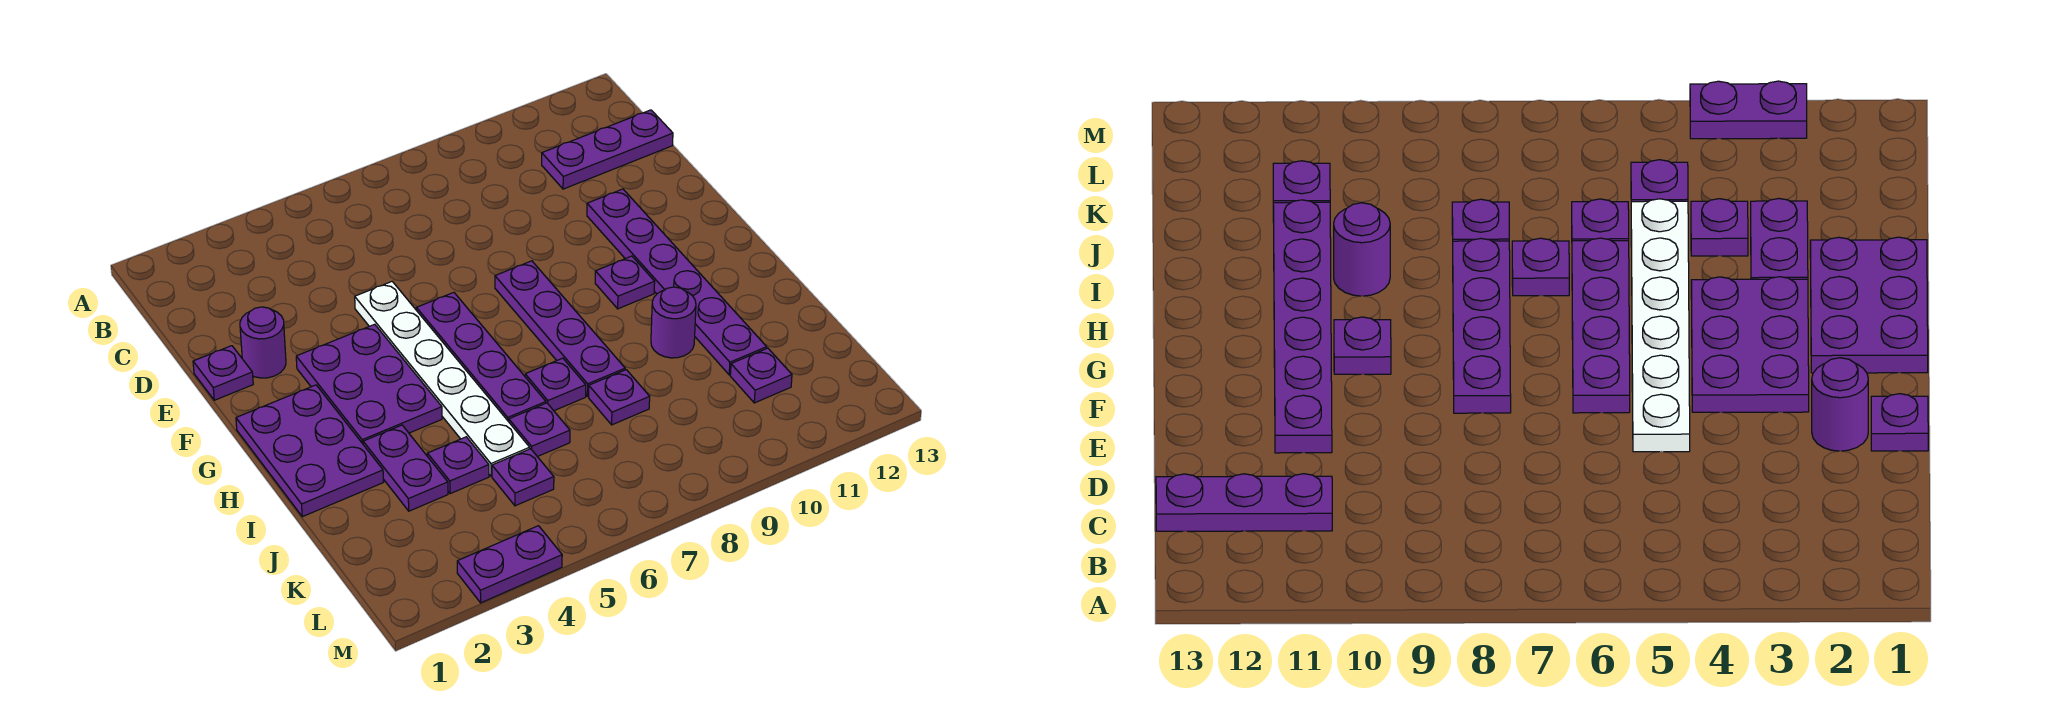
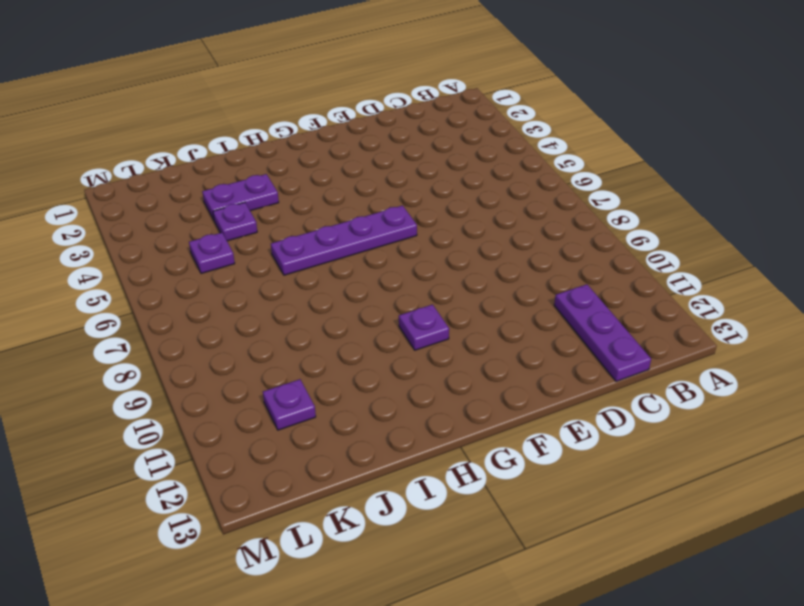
none -> purple plate E1 level 1
none -> purple round brick E2 level 1
none -> white plate E5:J5 level 1

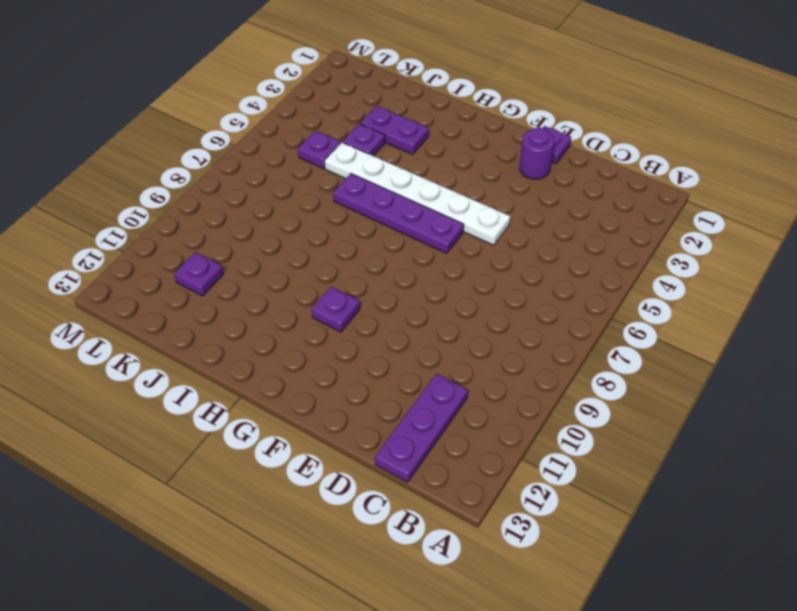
none -> purple plate E11:J11 level 1
none -> purple plate F3:H4 level 1
none -> purple plate F8:I8 level 1

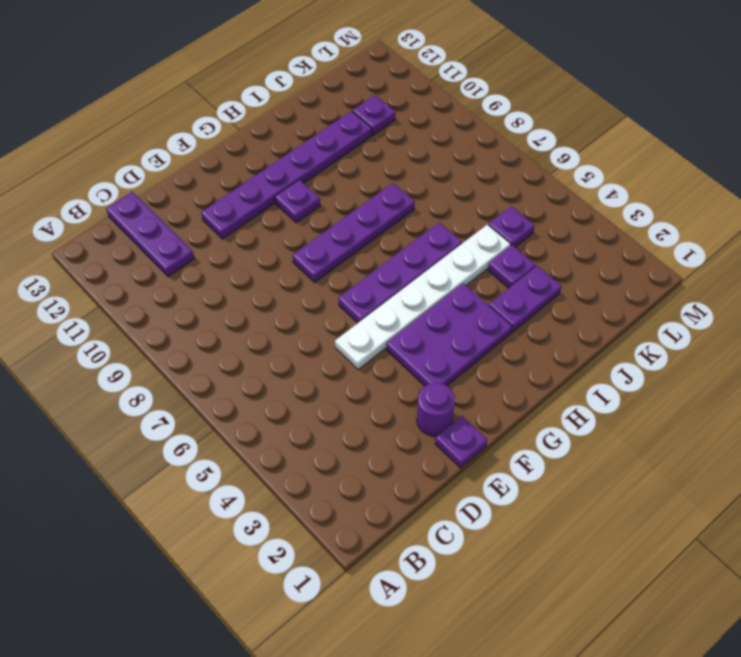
none -> purple plate G1:I2 level 1
none -> purple plate I7 level 1
none -> purple round brick I10 level 1

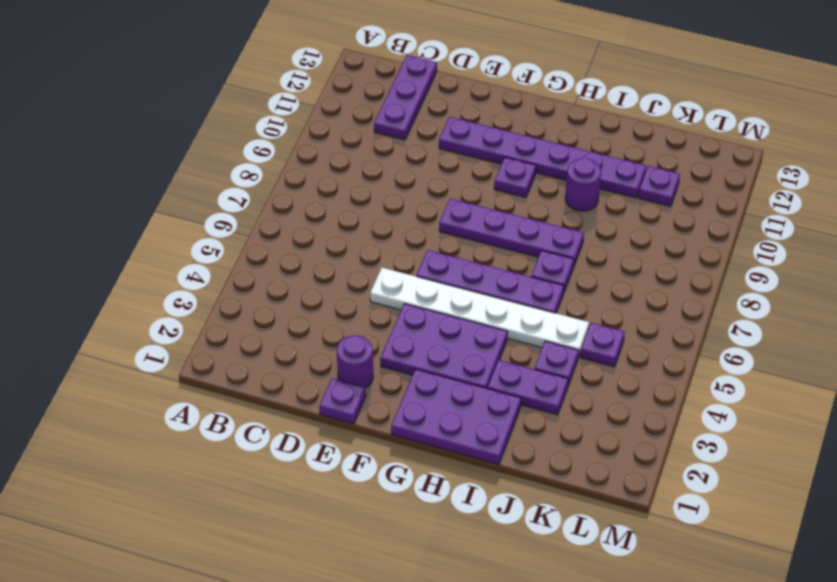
none -> purple plate J6 level 1
none -> purple plate J8 level 1
none -> purple plate M3:M4 level 1

